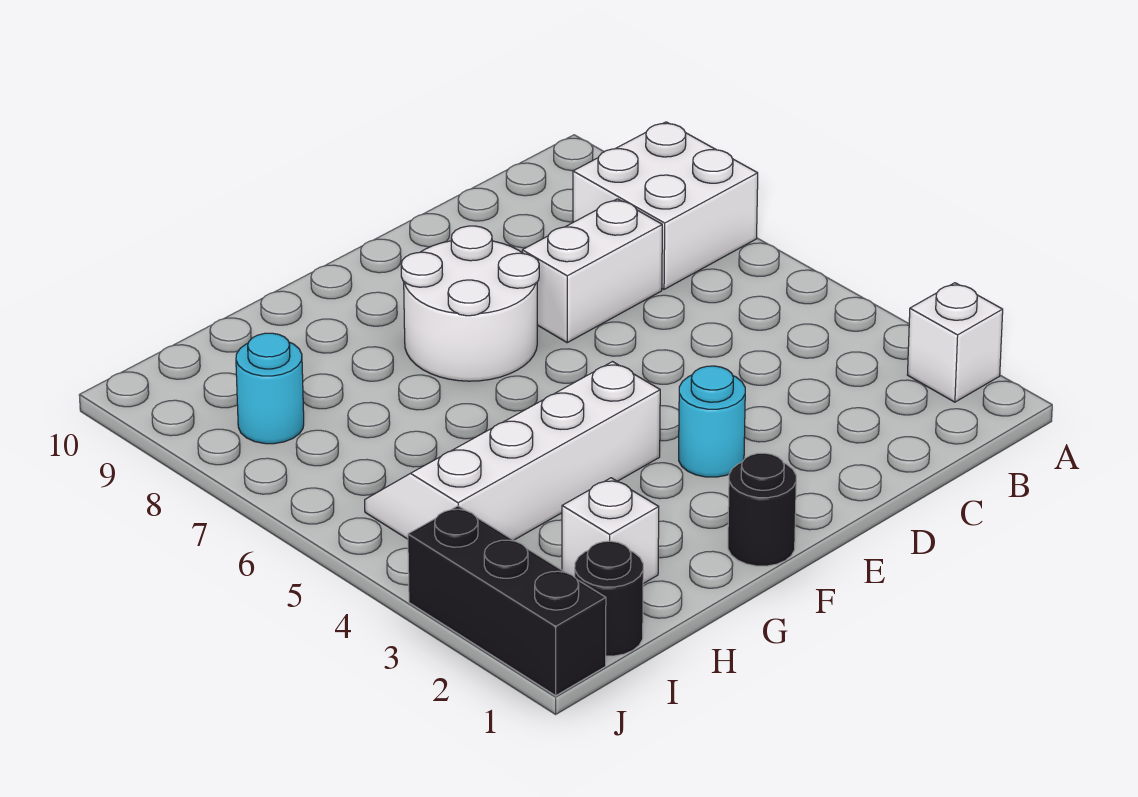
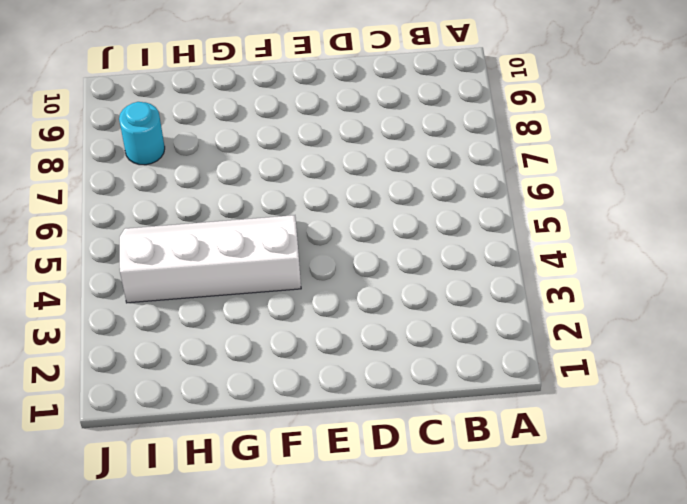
none -> white brick A2 level 1
none -> white brick A7:B8 level 1

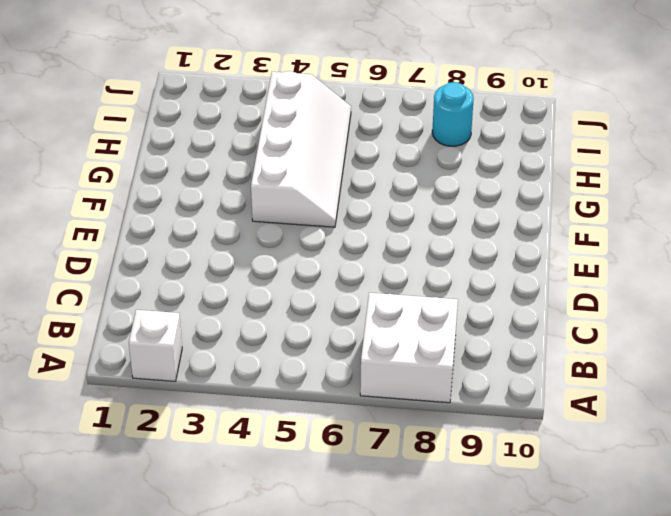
none -> white brick C7:D7 level 1
none -> cyan round brick E3 level 1

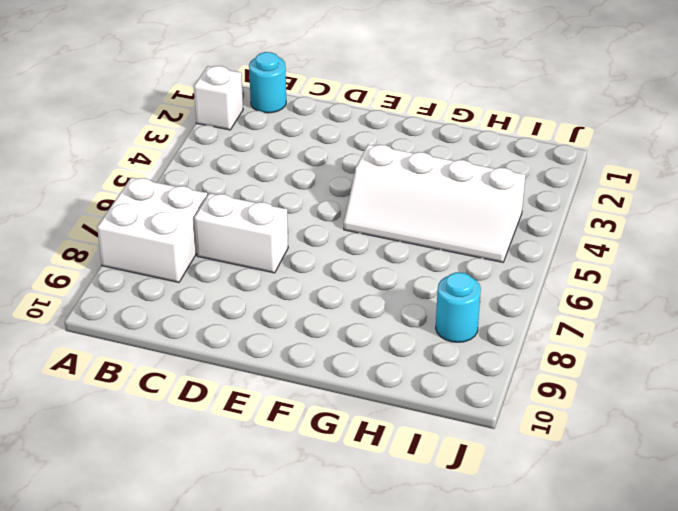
cyan round brick B1 level 1 -> cyan round brick E3 level 1
none -> white round brick E7:F8 level 1
none -> black round brick F1 level 1

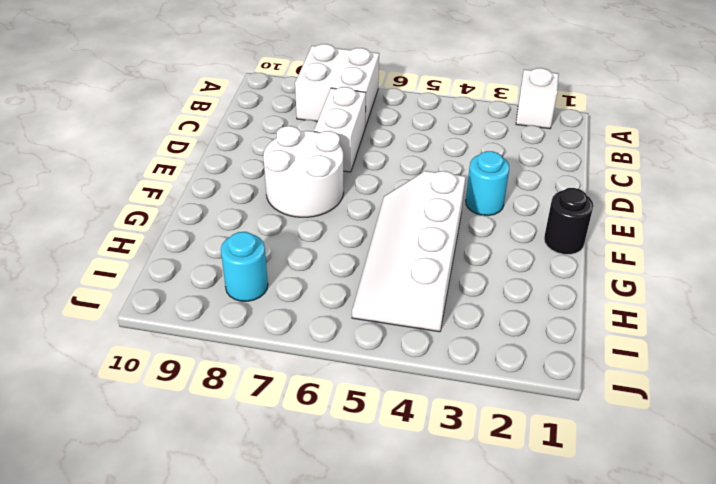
none -> white brick H2 level 1
none -> black round brick I1 level 1

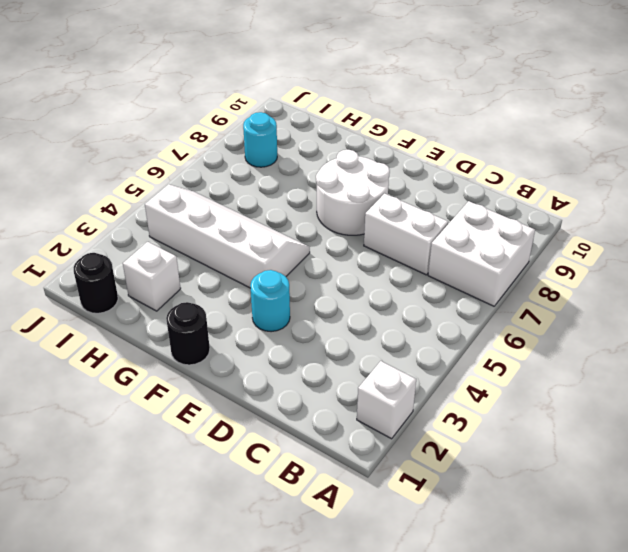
none -> black brick J1:J3 level 1

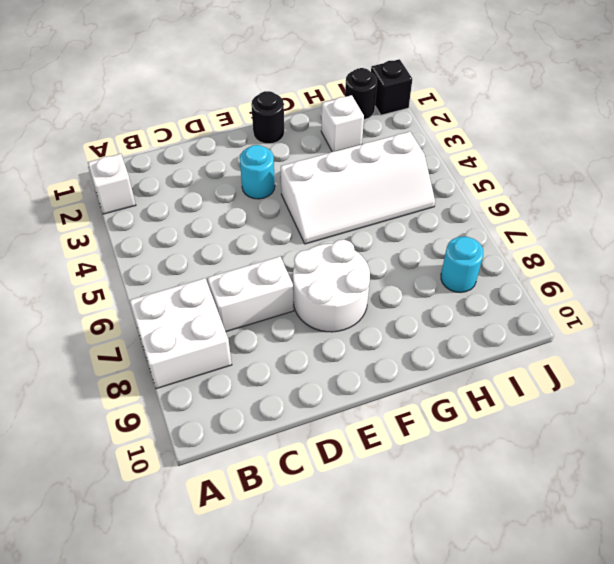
black brick J1 level 1 -> black brick J1:J3 level 1

